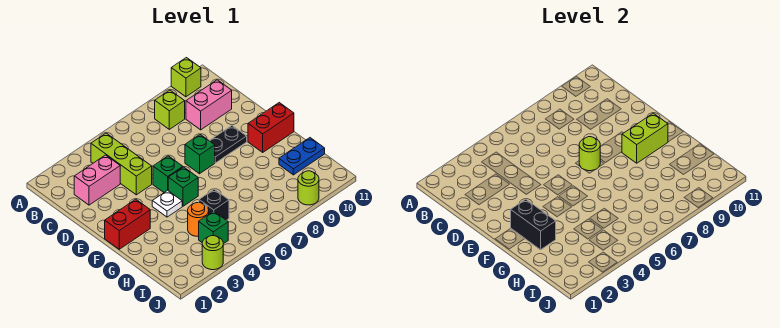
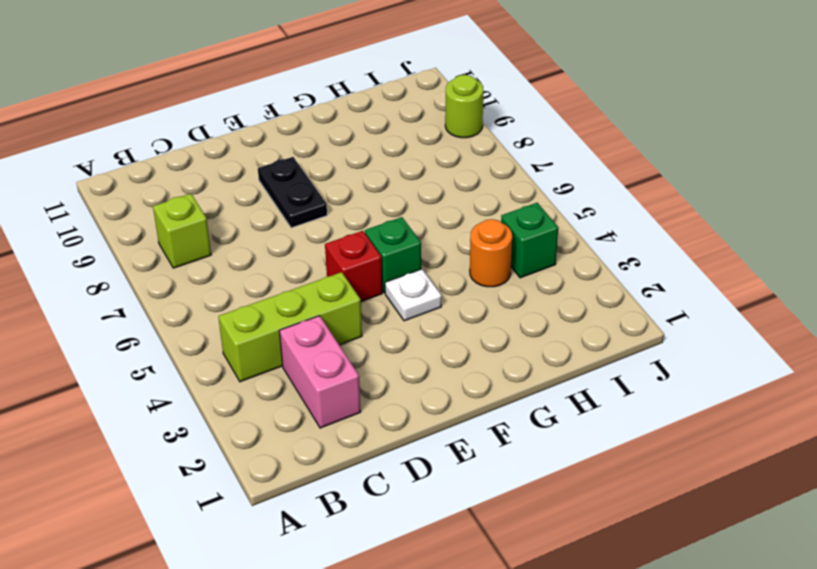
red brick E5 level 1 -> green brick E5 level 1
none -> lime brick A10 level 1
none -> pink brick C9:C10 level 1
none -> green brick E7 level 1

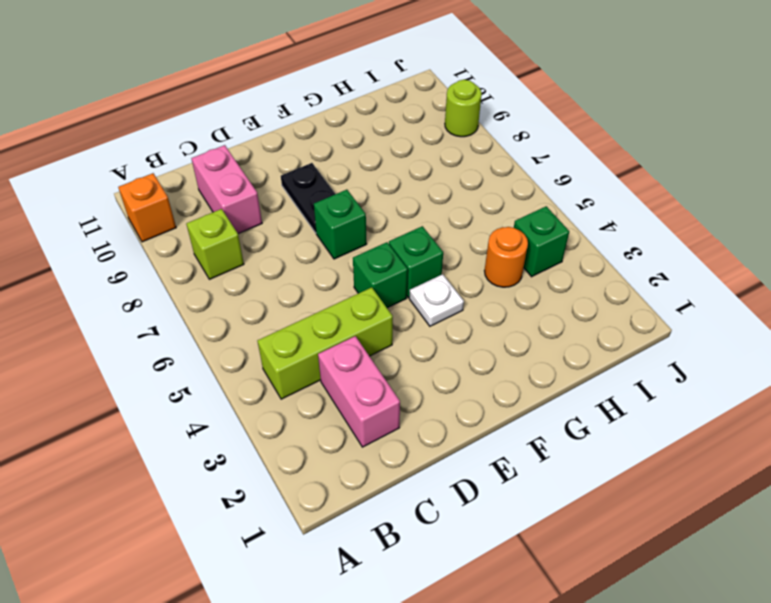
orange brick A10 level 1 -> lime brick A10 level 1
none -> red brick F1:F2 level 1
none -> red brick F10:F11 level 1
none -> black brick H5 level 1

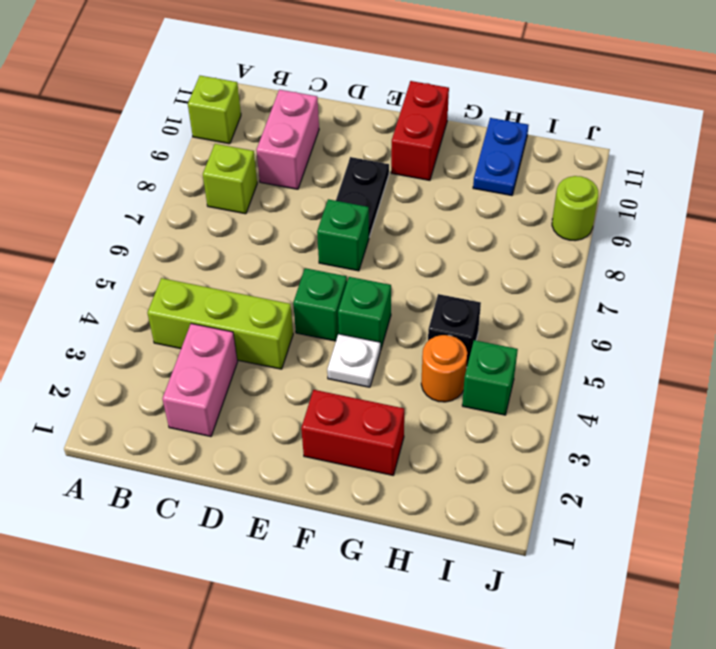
red brick F2:G2 level 1 -> red brick F1:F2 level 1
none -> lime round brick J3 level 1
none -> lime round brick E7 level 2
none -> black brick F2:G2 level 2

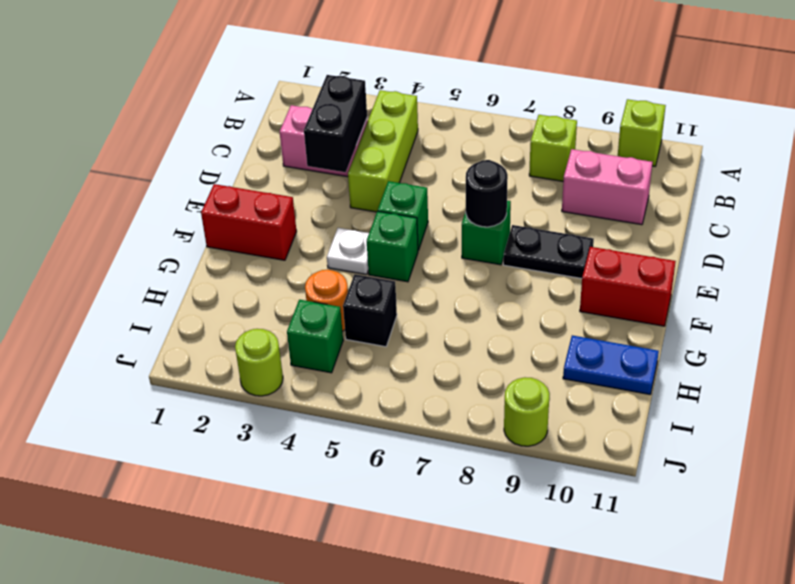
black brick C3:D3 level 2 -> black brick F2:G2 level 2
black round brick E7 level 2 -> lime round brick E7 level 2
none -> lime brick F9:F10 level 2

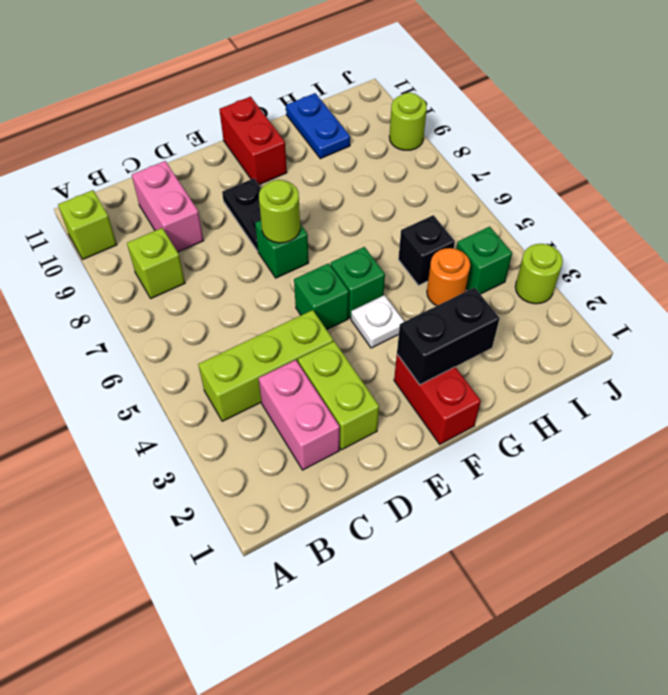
lime brick D2:D3 level 1 -> lime brick F9:F10 level 2

